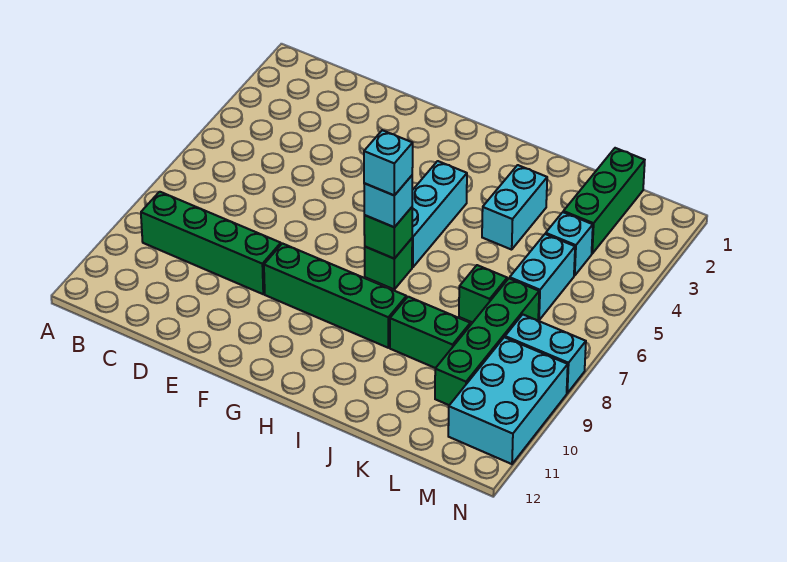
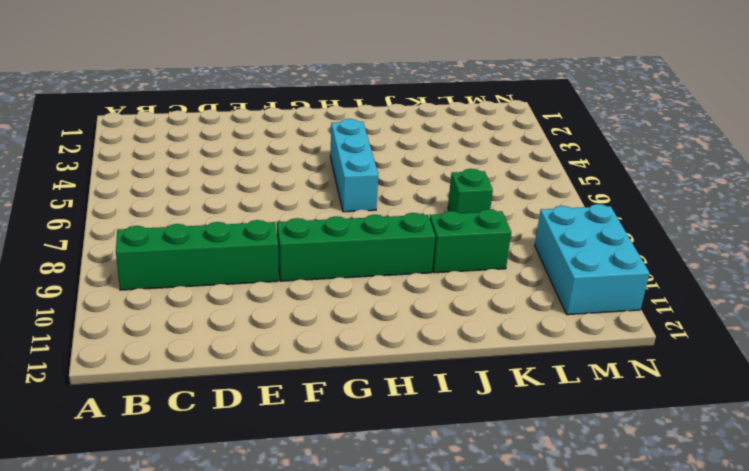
none -> green brick H7 level 1
none -> cyan brick J3:J4 level 1
none -> green brick L1:L3 level 1

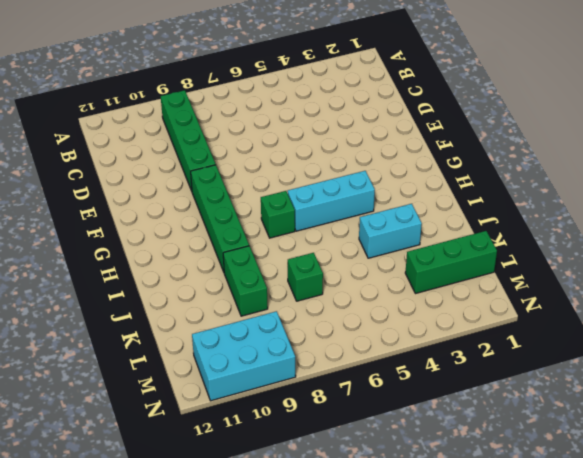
none -> cyan brick L4 level 1
none -> cyan brick L5:L6 level 1
none -> green brick L7:L10 level 1

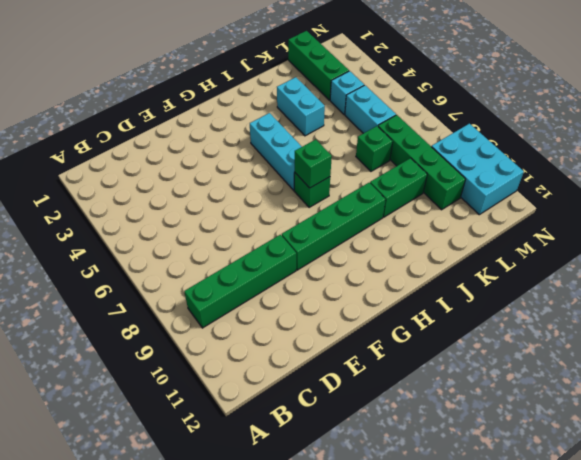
none -> cyan brick M8:N8 level 1
none -> cyan brick H7 level 3
none -> cyan brick H7 level 4

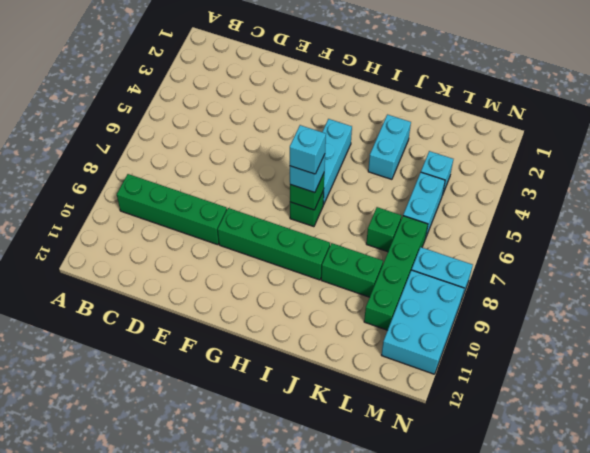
none -> green brick L1:L3 level 1

